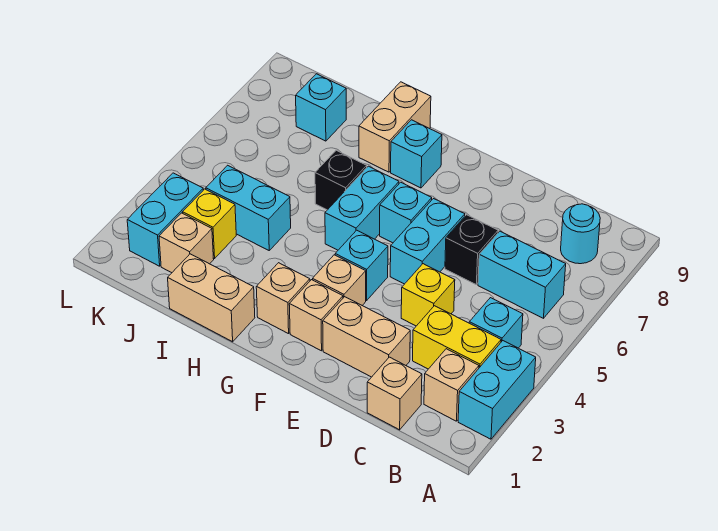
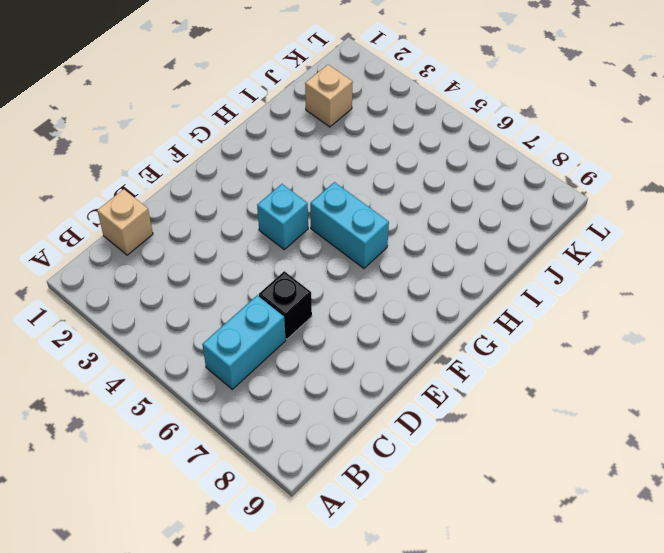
none -> cyan brick A2:A3 level 1
none -> tan brick B2 level 1
none -> yellow brick B3:C3 level 1

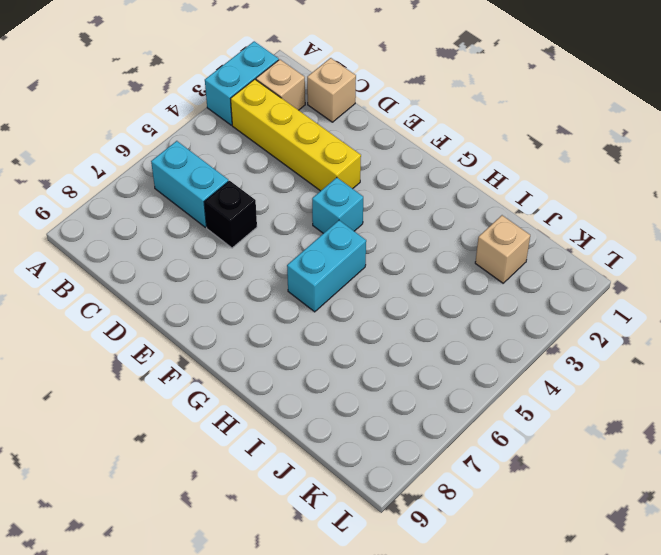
yellow brick B3:E3 level 1 -> yellow brick B3:C3 level 1
none -> cyan brick B4 level 1
none -> cyan round brick B8 level 1
none -> tan brick D2:E2 level 1

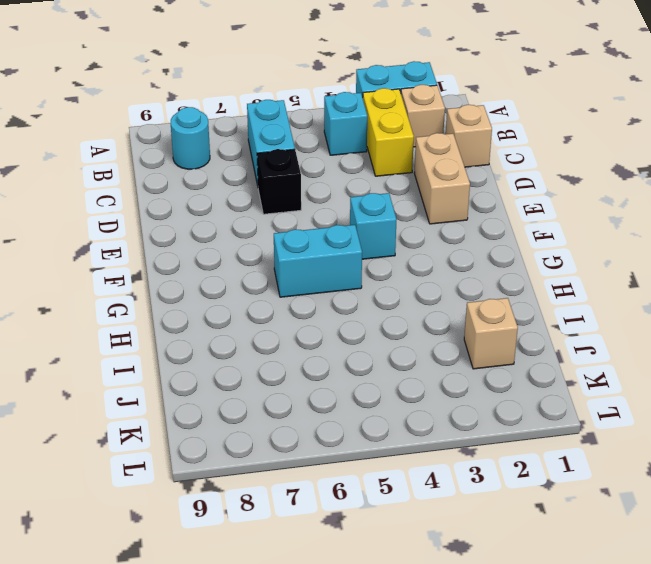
none -> yellow brick D4 level 1
none -> cyan brick E5:E6 level 1
none -> tan brick F2 level 1

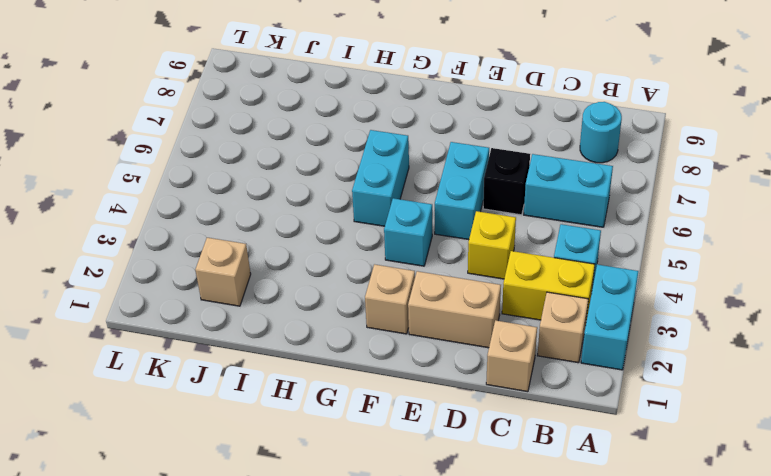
none -> tan brick F3 level 1
none -> cyan brick F6 level 1
none -> tan brick G2 level 1

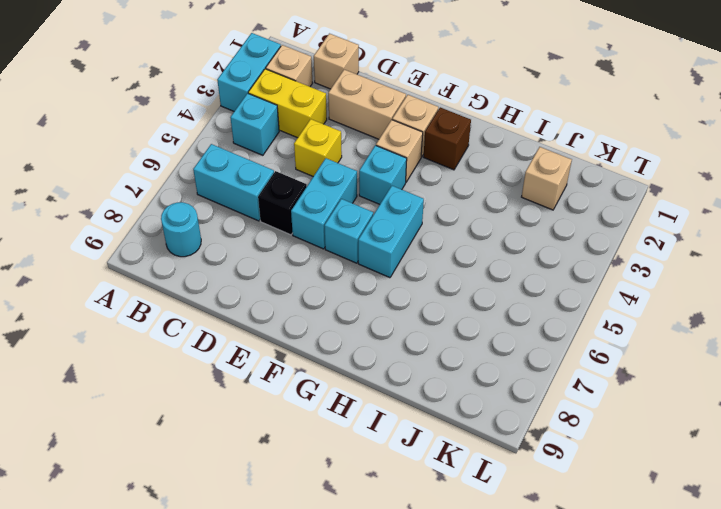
brown brick G2 level 1 -> tan brick G2 level 1
none -> cyan brick G8 level 1
none -> tan brick H1:I1 level 1
none -> black brick H6 level 1

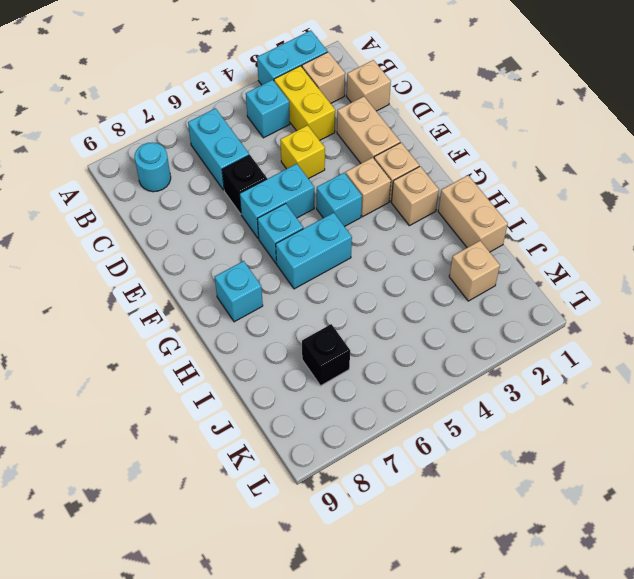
black brick J7 level 1 -> black brick H6 level 1
none -> tan brick H8:H9 level 1
none -> cyan brick I4:J4 level 1
none -> yellow brick J3 level 1

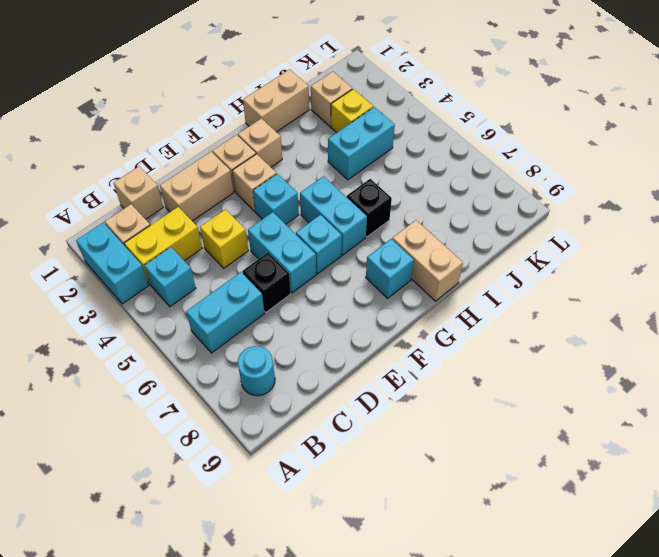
none -> cyan brick J8 level 1
none -> cyan brick K2:K3 level 1

